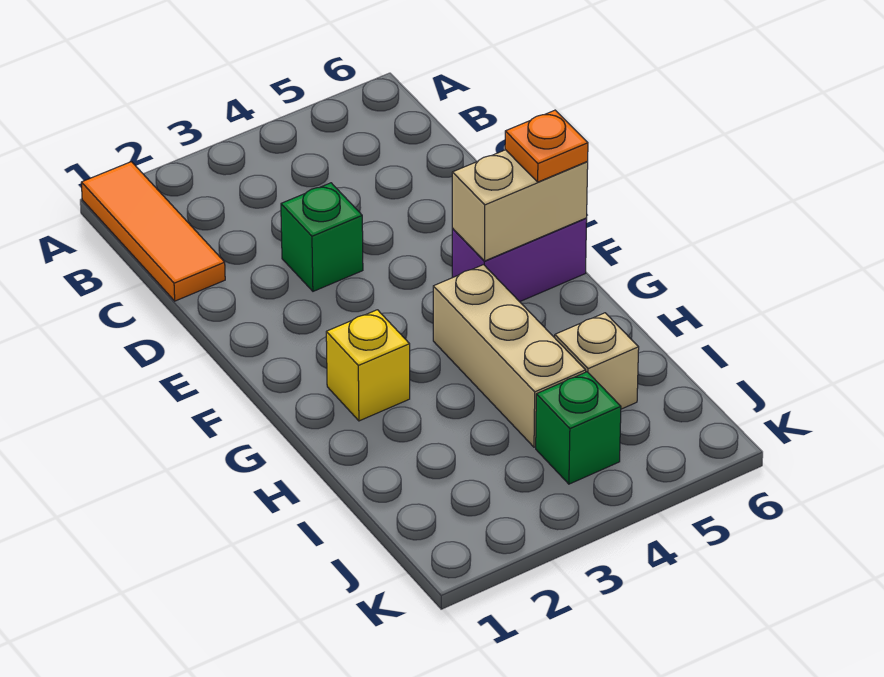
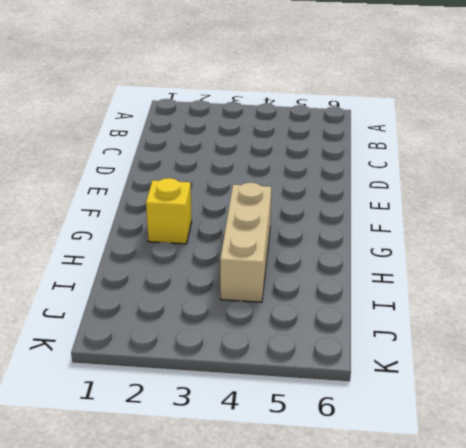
none -> orange tile A1:C1 level 1
none -> green brick D3 level 1

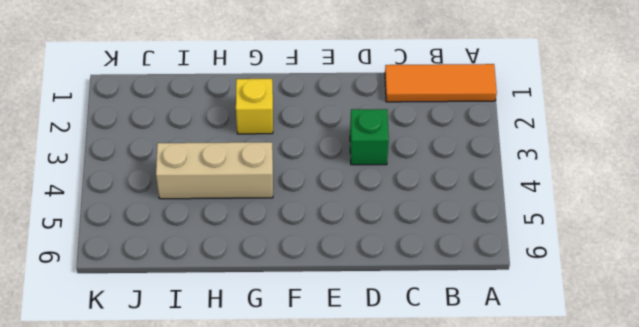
none -> purple brick F5:F6 level 1
none -> tan brick I5 level 1

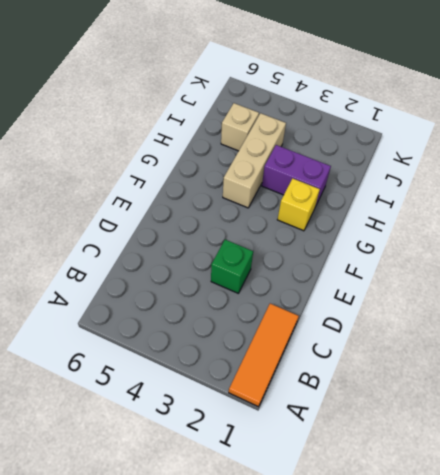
purple brick H2:H3 level 1 -> purple brick F5:F6 level 1
none -> green brick J4 level 1
none -> tan brick F5:F6 level 2

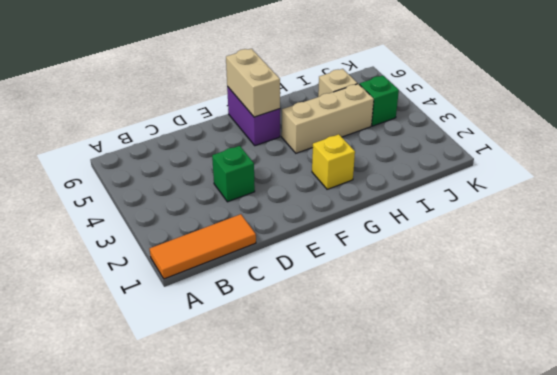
none -> orange plate F6 level 3

